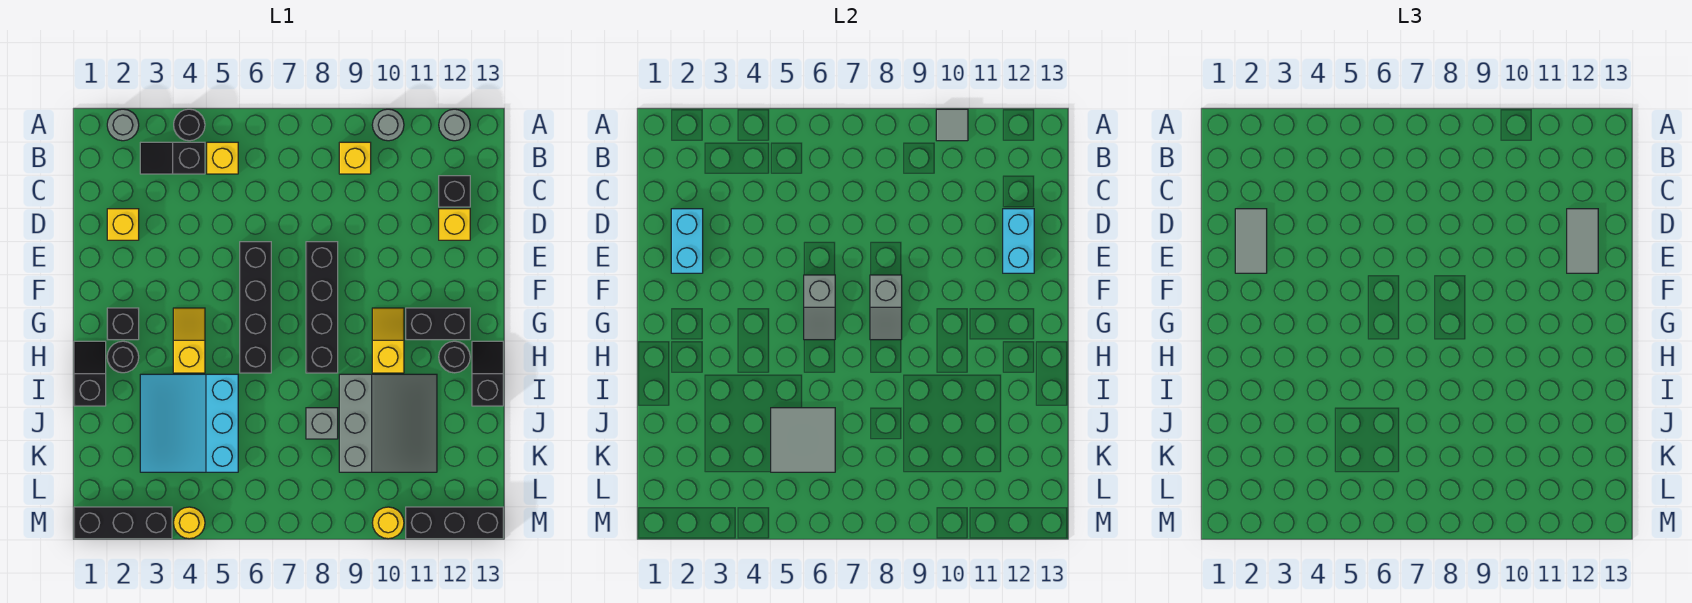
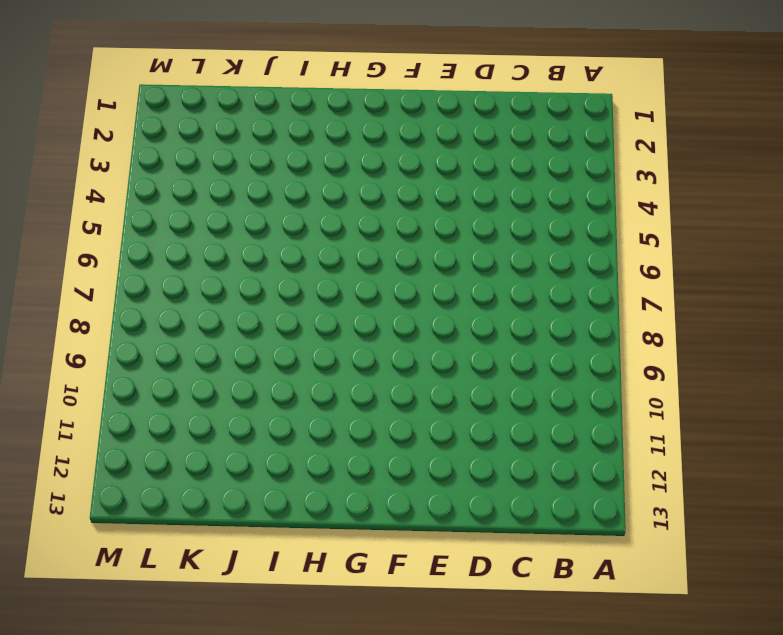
none -> grey round brick A2 level 1
none -> black round brick A4 level 1
none -> grey round brick A10 level 1
none -> grey round brick A12 level 1

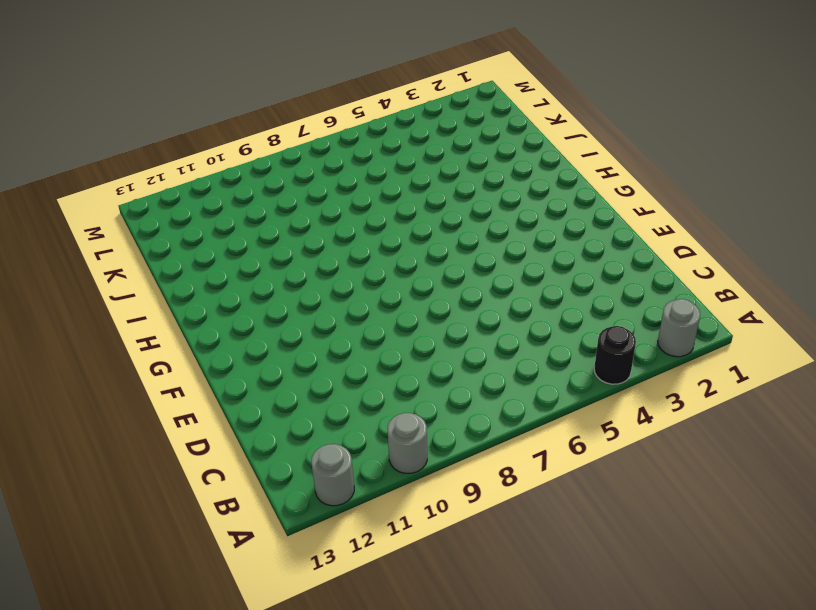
none -> black slope B3:B4 level 1 top 4
none -> yellow brick B5 level 1
none -> yellow brick B9 level 1
none -> black brick C12 level 1

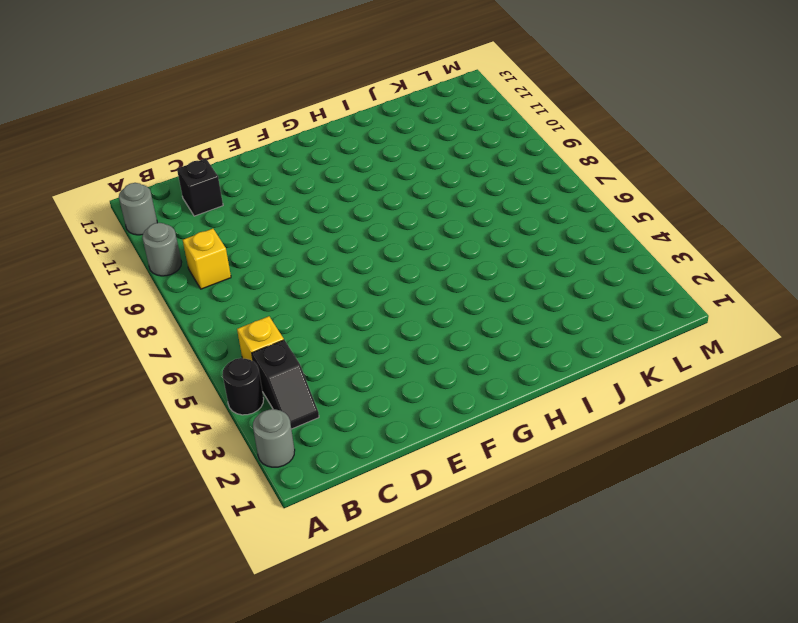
none -> yellow brick D2 level 1
none -> yellow brick D12 level 1
none -> black brick E6:H6 level 1
none -> black brick E8:H8 level 1

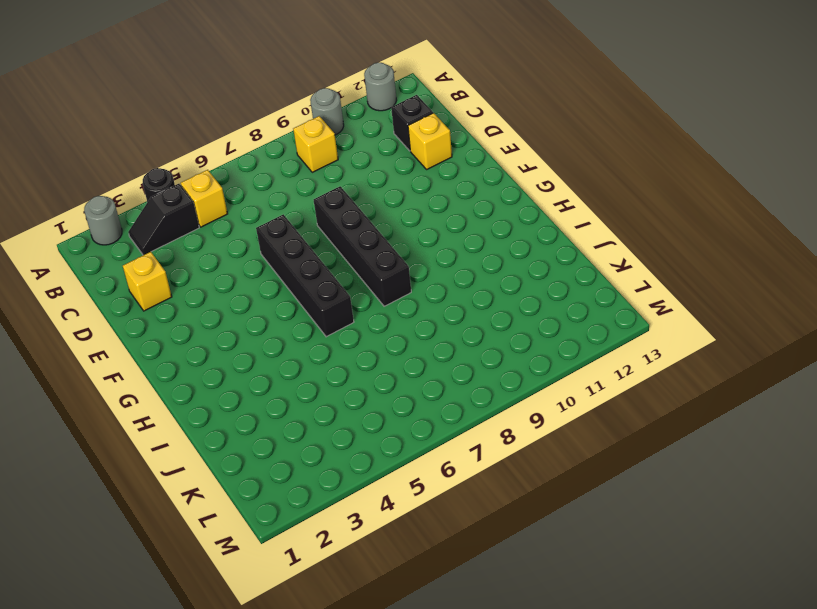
none -> black brick G2 level 1
none -> yellow slope G4:H4 level 1 top H
none -> yellow slope G10:H10 level 1 top H
none -> black brick G11:G12 level 1

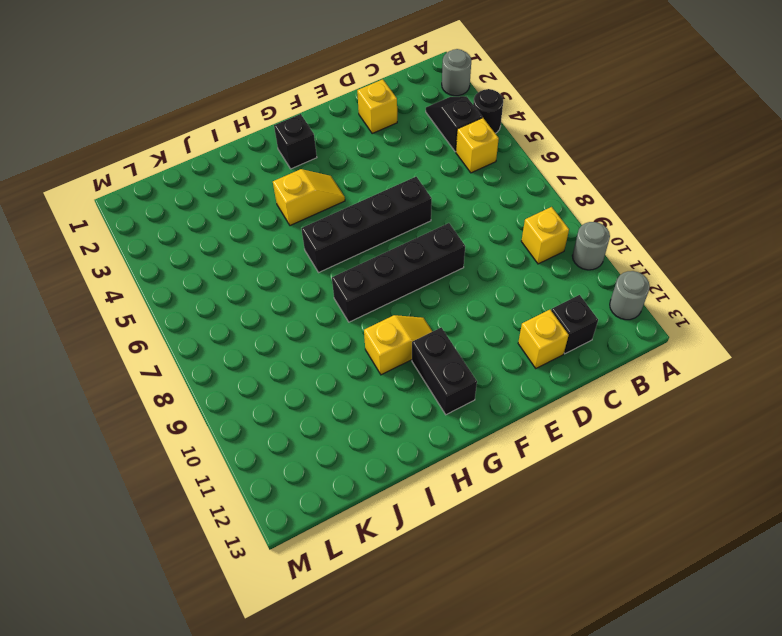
none -> black slope H1:I1 level 1 top I
none -> black round brick H2 level 1
none -> black round brick H12 level 1
none -> black slope H13:I13 level 1 top I

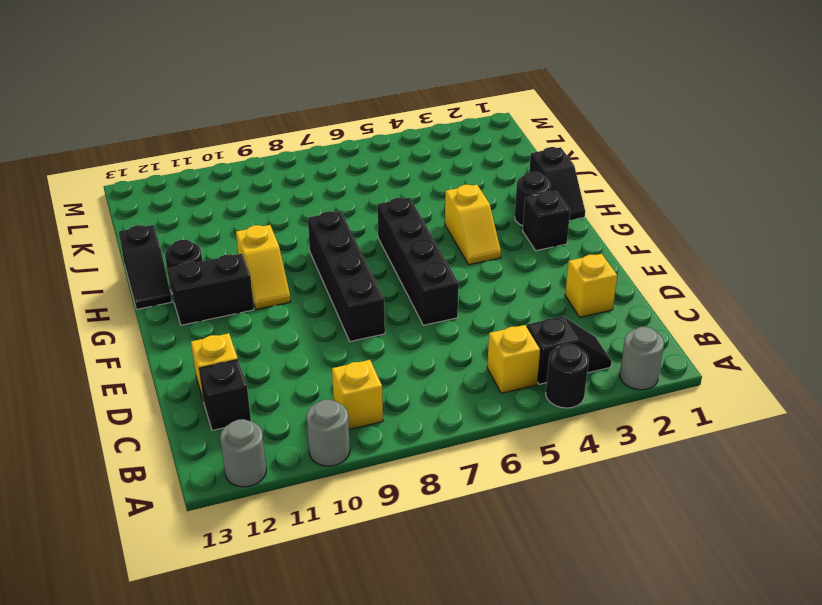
none -> cyan slope I3:K5 level 1 top 5
none -> grey slope I9:K11 level 1 top 9
none -> grey brick J8 level 1
none -> black brick M1:M3 level 1

